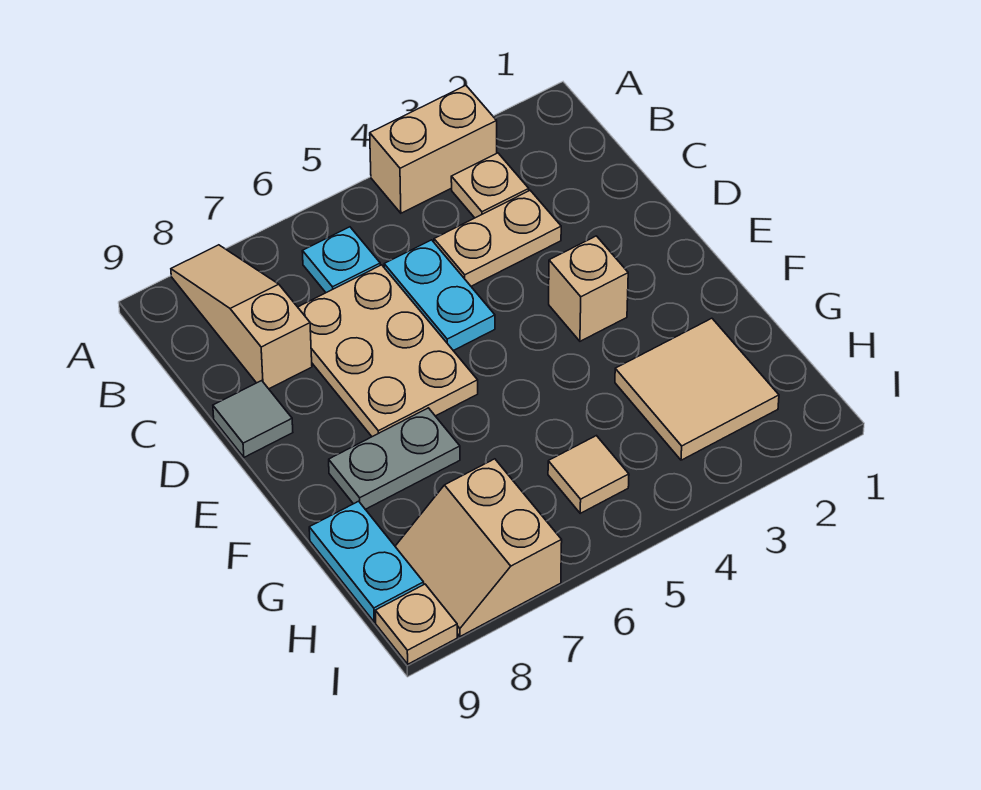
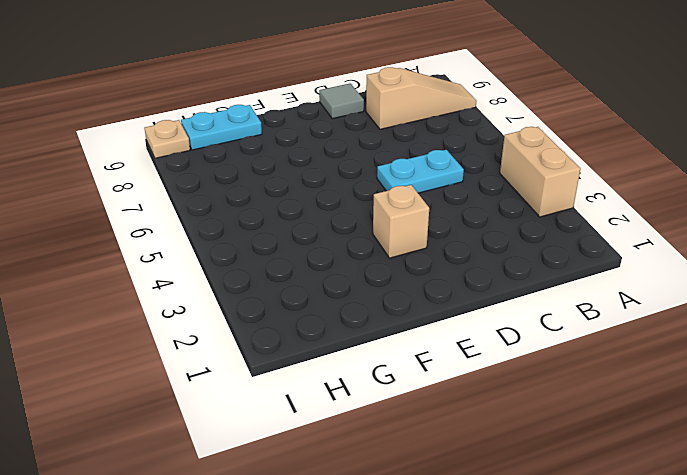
none -> tan plate B3 level 1
none -> cyan plate B6 level 1
none -> tan plate C3:C4 level 1

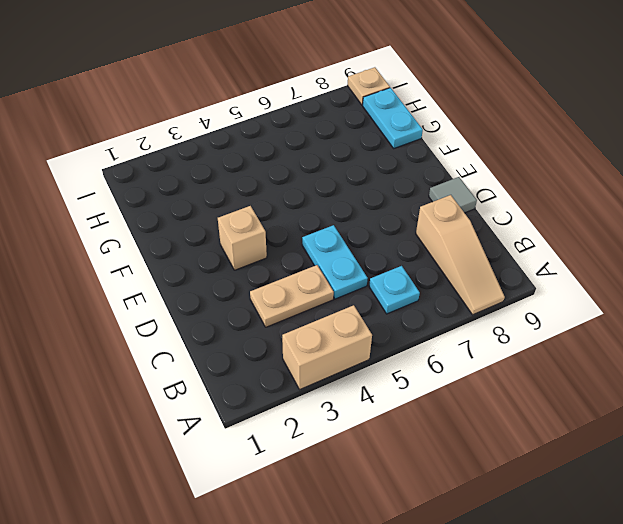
none -> tan plate B3 level 1
none -> tan plate C6:E7 level 1
none -> grey plate F7:F8 level 1

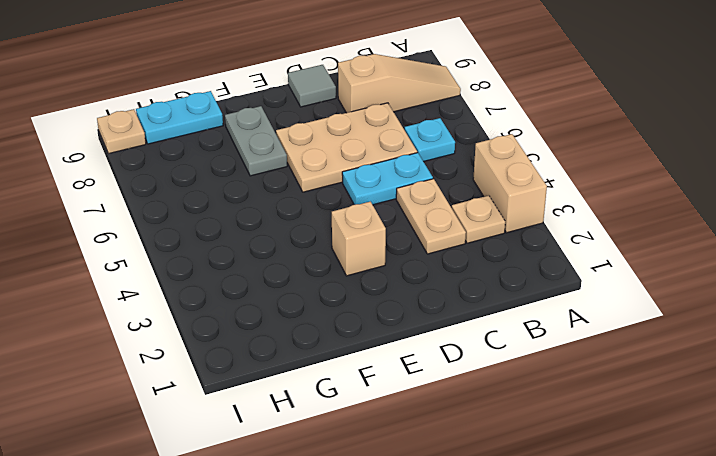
none -> tan tile G2:H3 level 1
none -> tan tile H5 level 1
none -> tan slope H7:I8 level 1 top 7

